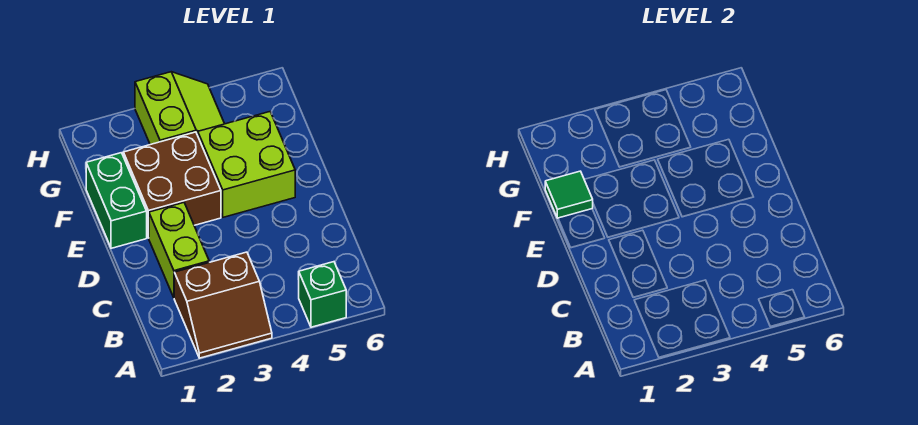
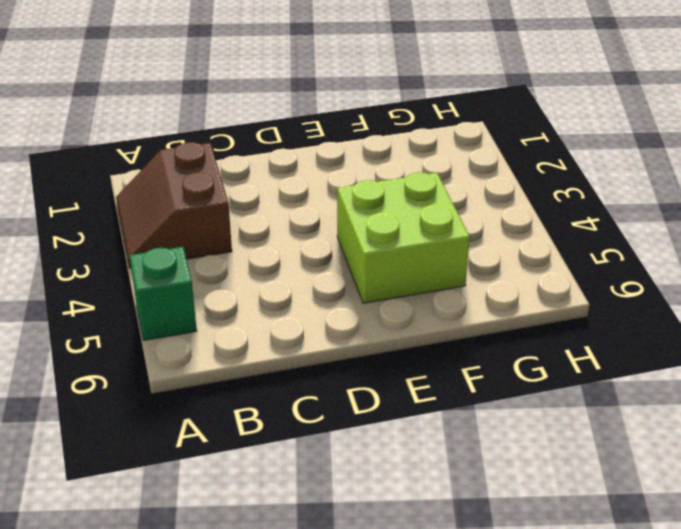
none -> lime brick C2:D2 level 1
none -> green brick E1:F1 level 1

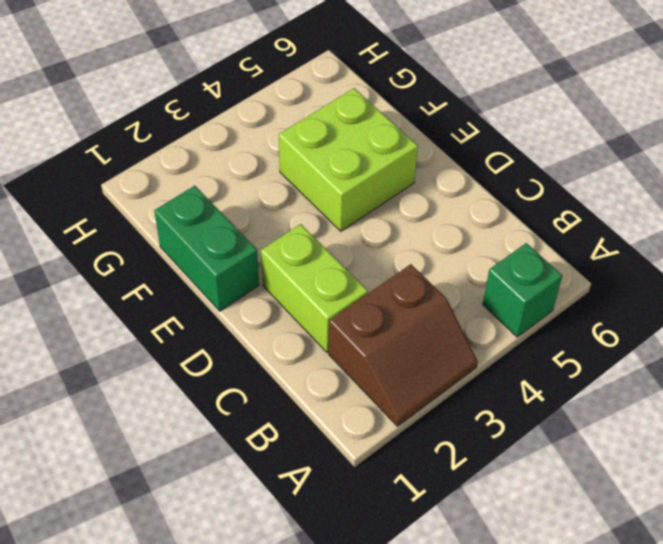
none -> brown brick E2:F3 level 1
none -> lime slope G3:H4 level 1 top 3

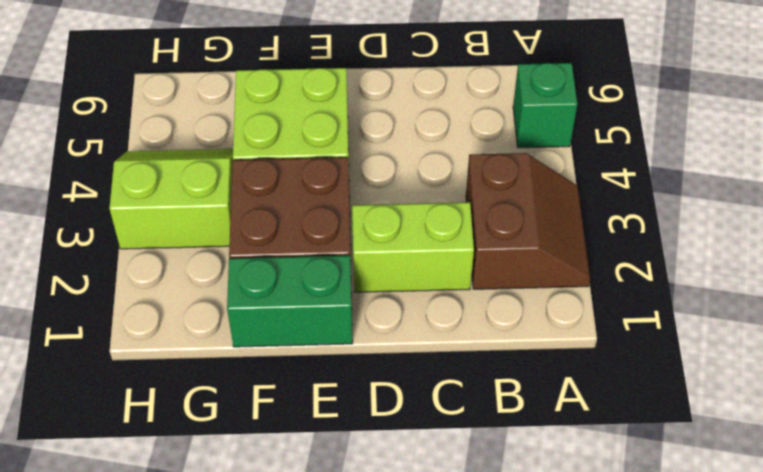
none -> green tile F1 level 2

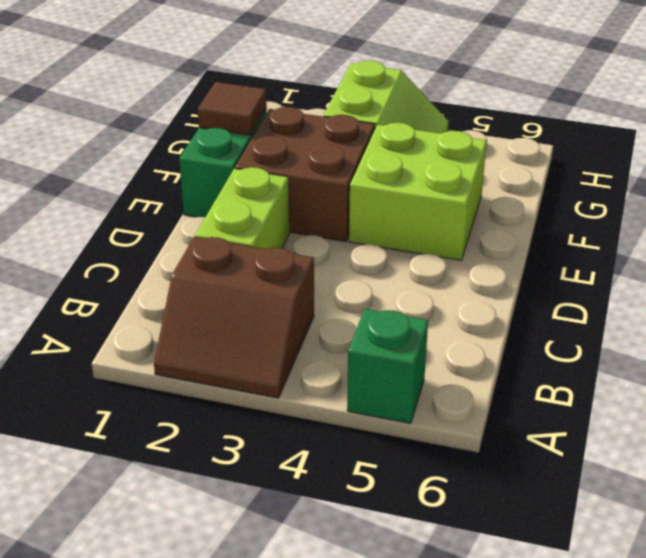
brown tile F1 level 2 -> green tile F1 level 2

